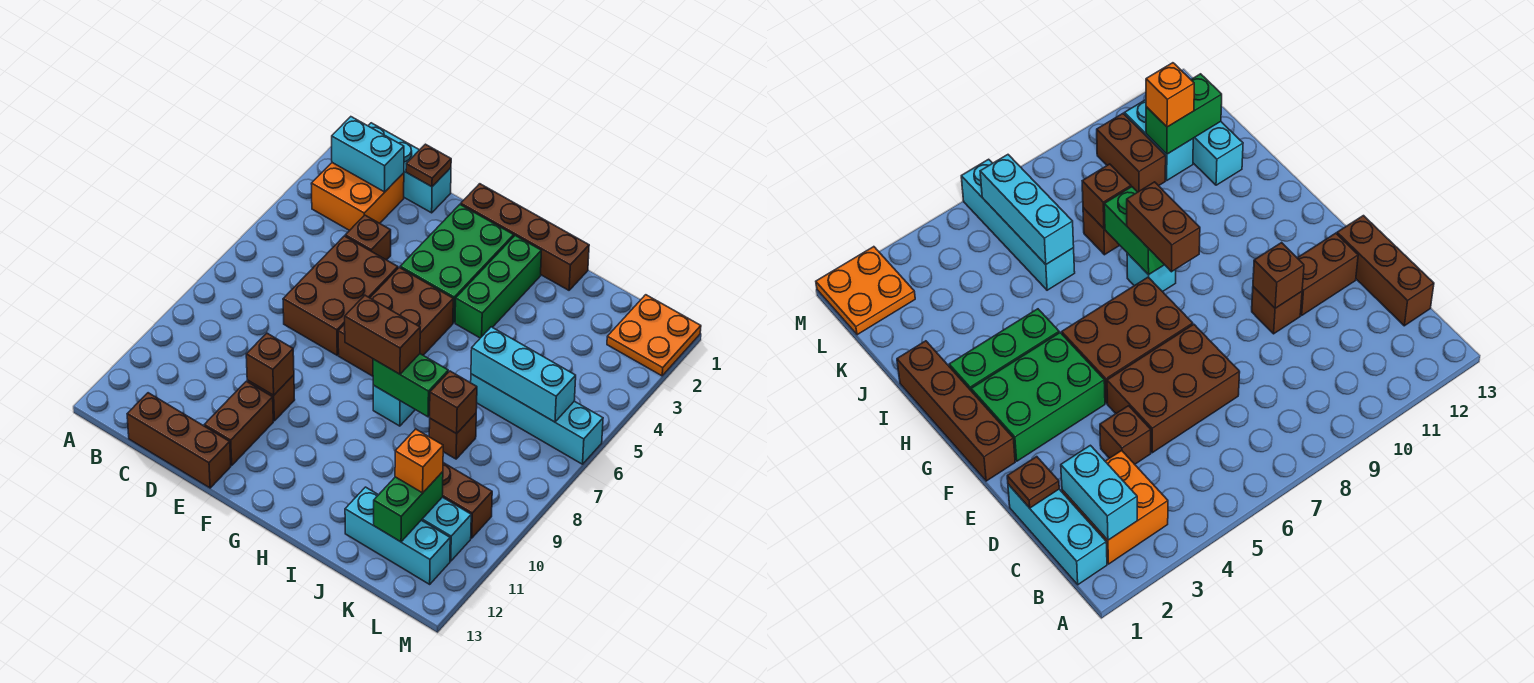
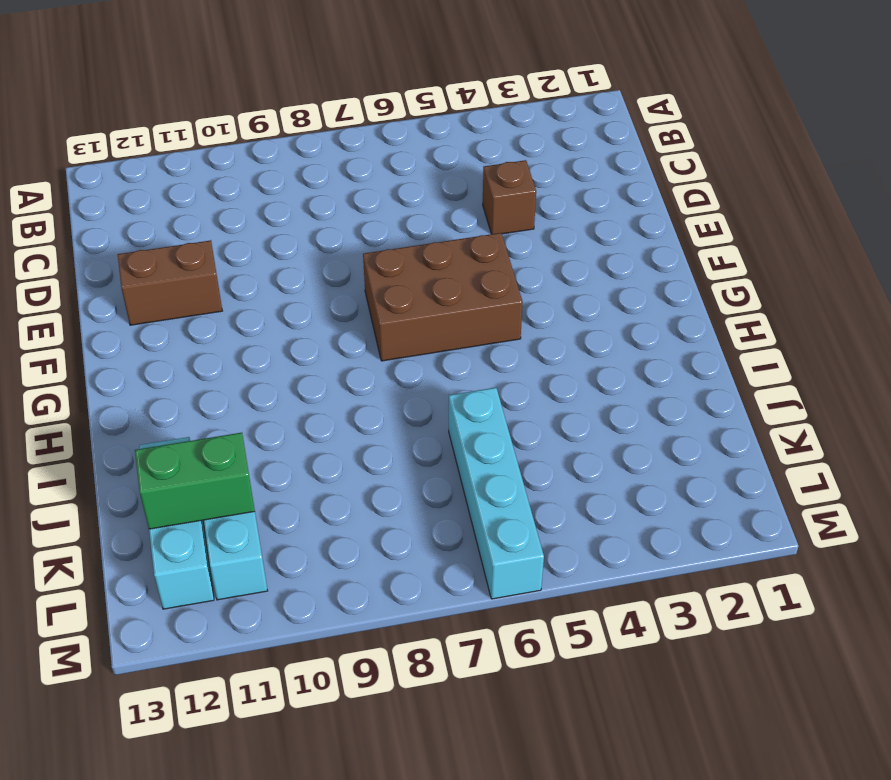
none -> cyan brick B1:D1 level 1
none -> orange brick B2:C3 level 1
none -> brown brick C13:E13 level 1

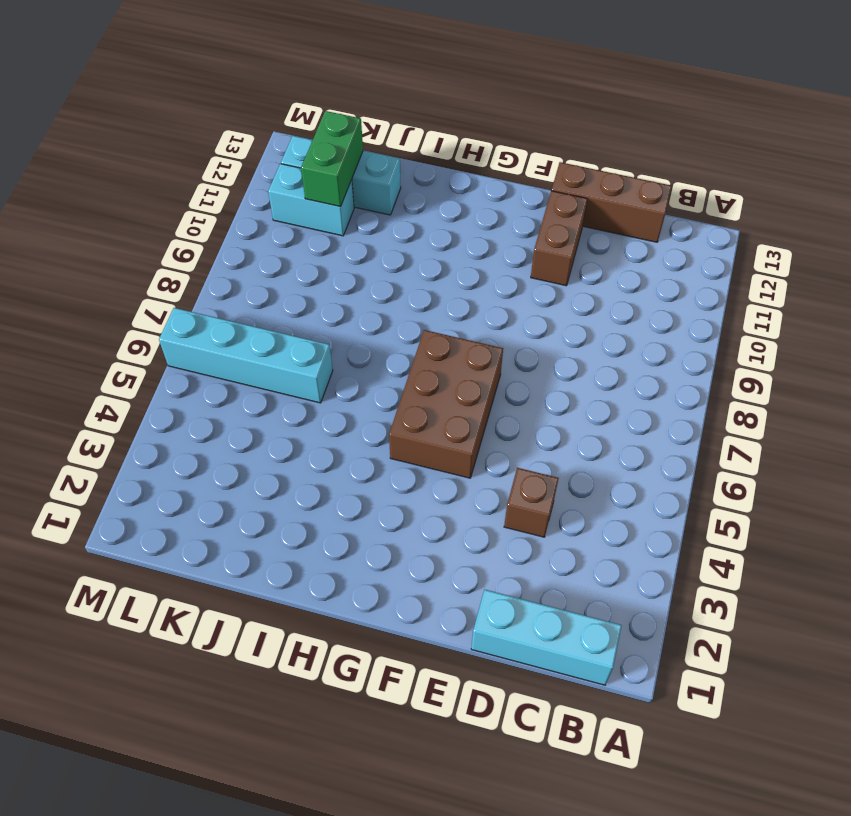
none -> orange brick B2:C3 level 1
none -> brown brick D5:E7 level 1
none -> brown brick E10 level 1

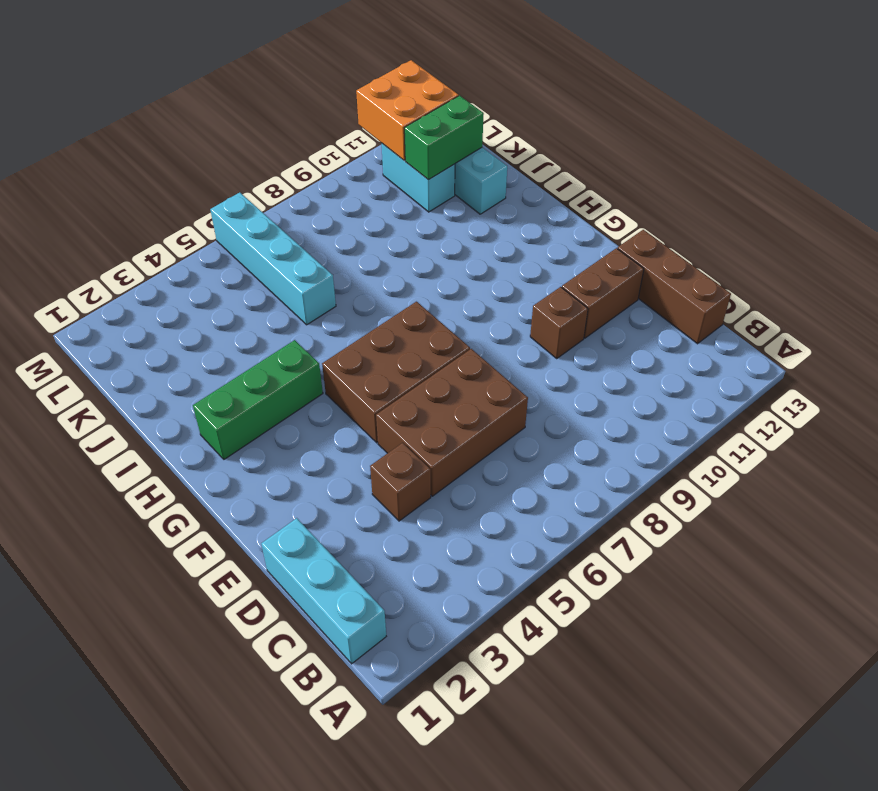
orange brick L11:M12 level 2 -> orange brick B2:C3 level 1
none -> brown brick F1:I1 level 1
none -> green brick F2:G4 level 1
none -> cyan brick H8 level 1

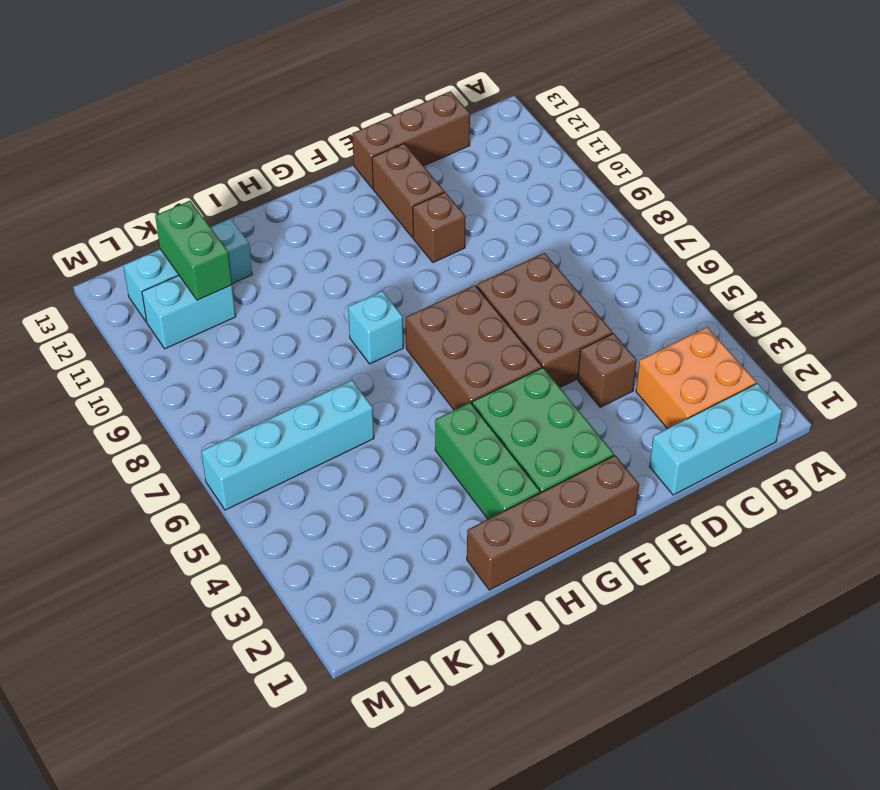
none -> brown brick J8 level 1
none -> brown brick K10:L10 level 1
none -> orange plate L1:M2 level 1

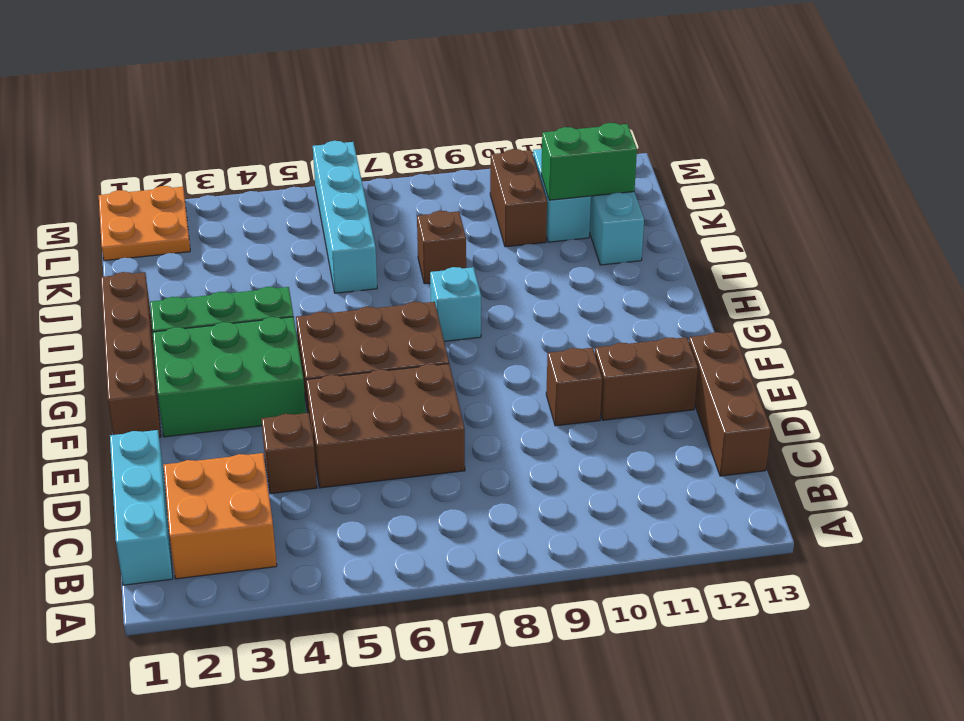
none -> cyan brick B2:C2 level 2
none -> brown plate D1 level 2
none -> brown brick E10 level 2

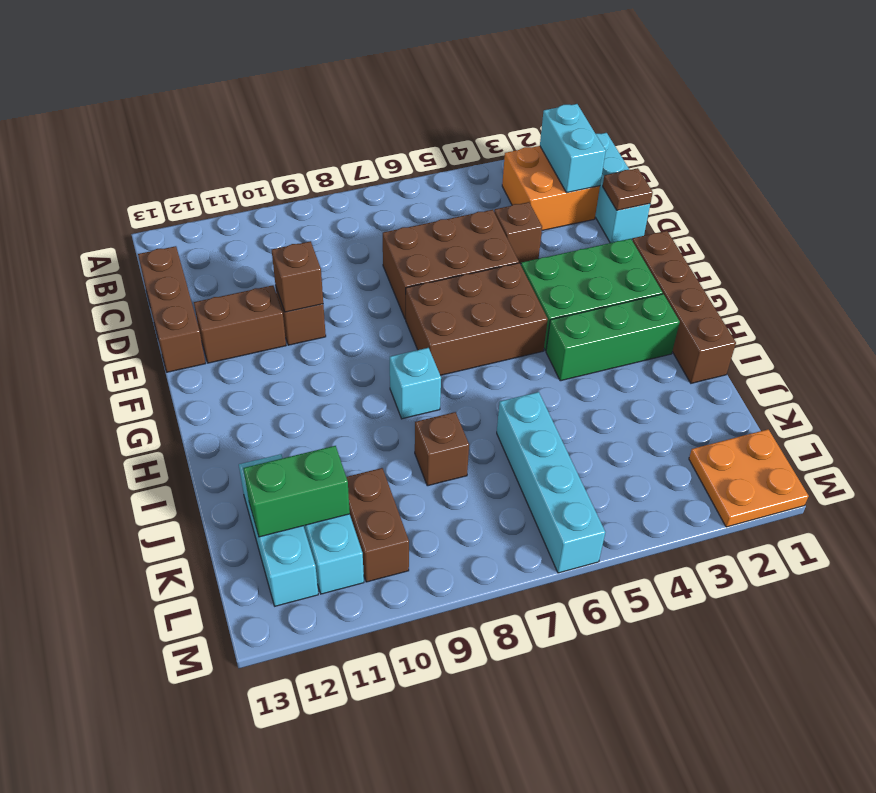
none -> green brick H8:I8 level 2
none -> cyan brick J6:L6 level 2
none -> brown brick J8 level 2

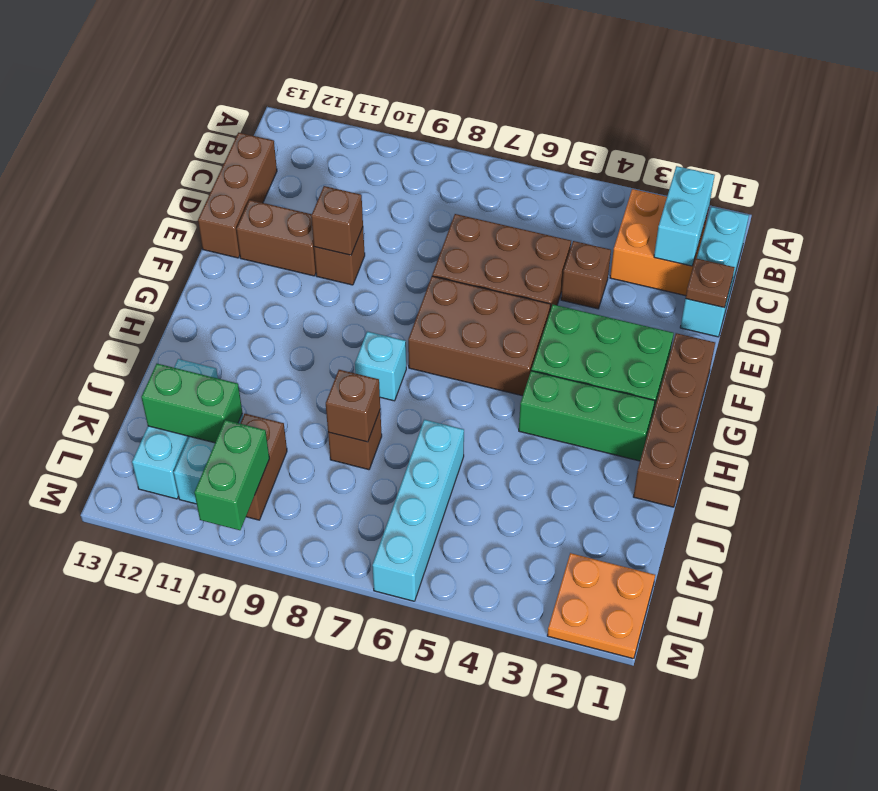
green brick L10:M10 level 2 -> green brick H8:I8 level 2
none -> cyan brick J6:L6 level 2
none -> brown brick G8:H8 level 3
none -> orange brick K11 level 3

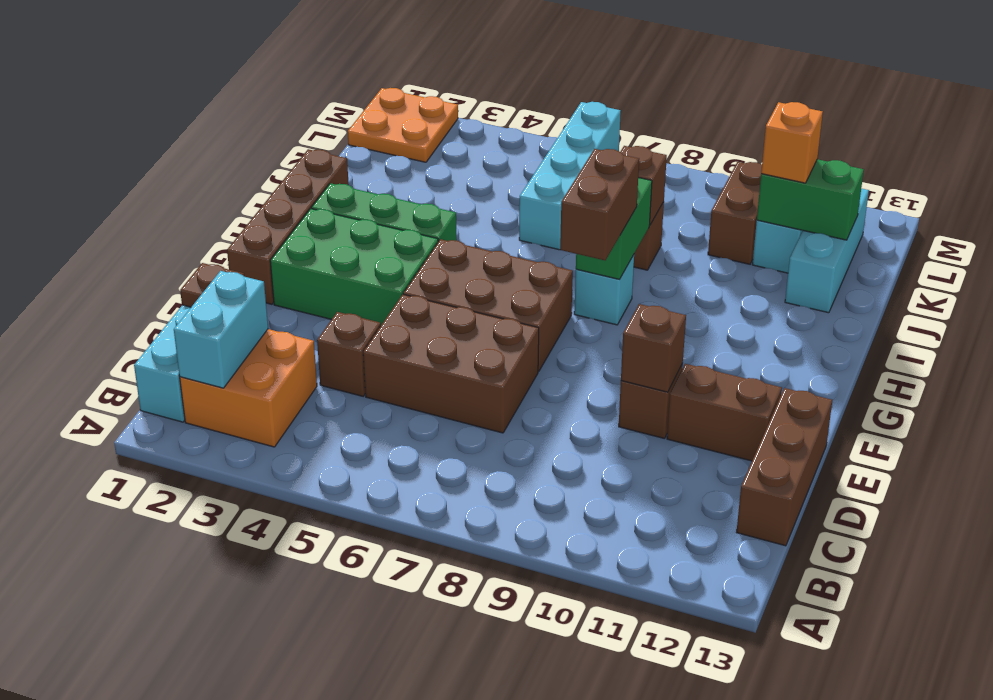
none -> cyan brick J6:L6 level 2

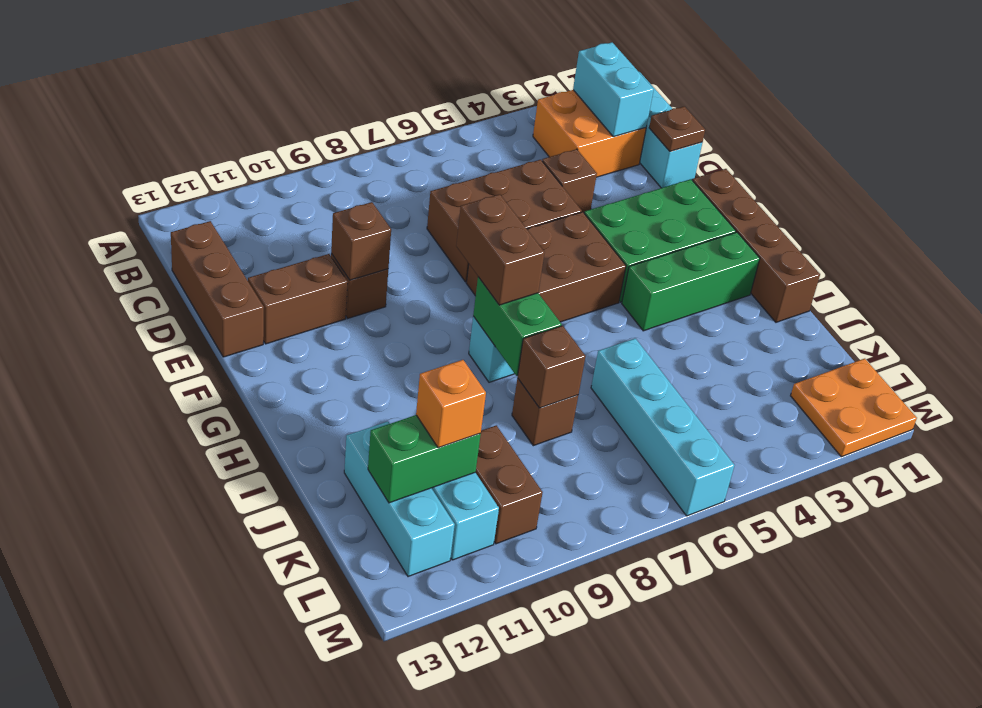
none -> cyan brick J6:L6 level 2

